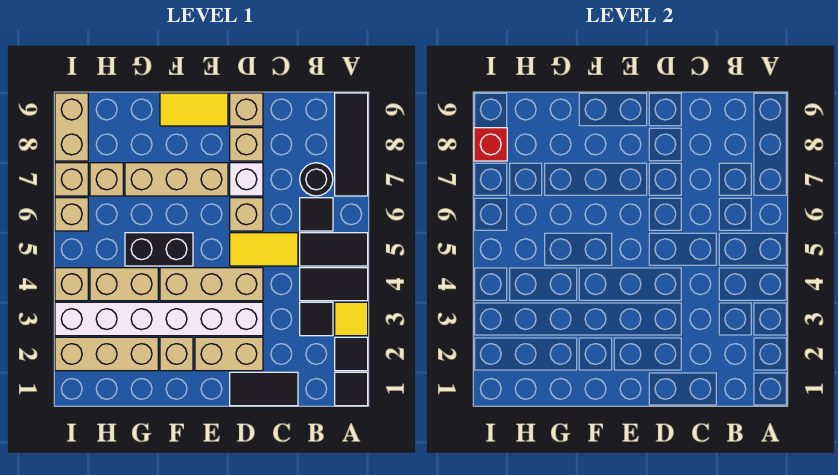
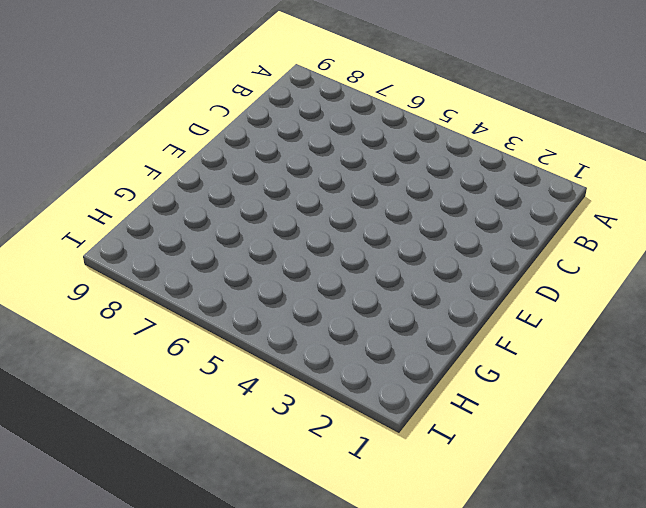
none -> black tile A1 level 1
none -> black tile A2 level 1
none -> yellow tile A3 level 1
none -> black tile A4:B4 level 1

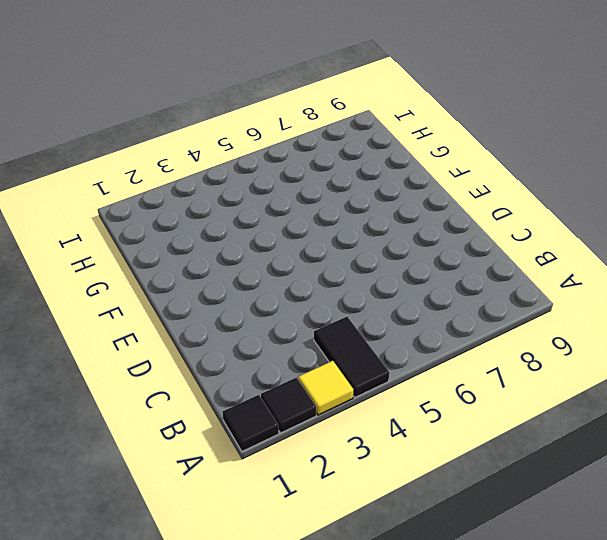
none -> black tile A5:B5 level 1
none -> black tile A7:A9 level 1
none -> black tile B3 level 1
none -> black tile B6 level 1

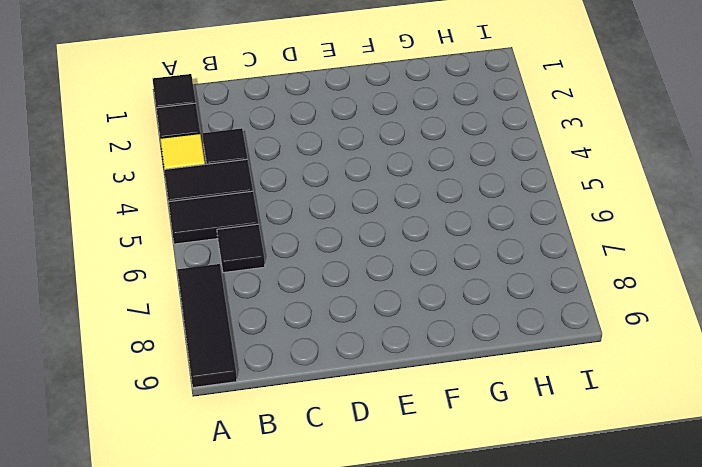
none -> black round brick B7 level 1
none -> black tile C1:D1 level 1
none -> yellow tile C5:D5 level 1
none -> tan brick D2:E2 level 1

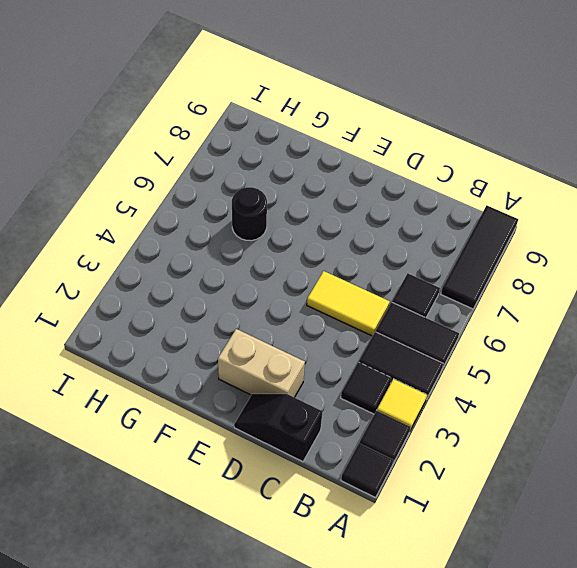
black slope C1:D1 level 1 top C -> black tile C1:D1 level 1
black round brick G6 level 1 -> black round brick B7 level 1
none -> white brick D3:I3 level 1
none -> tan brick D4:F4 level 1
none -> tan brick D6 level 1
none -> white brick D7 level 1

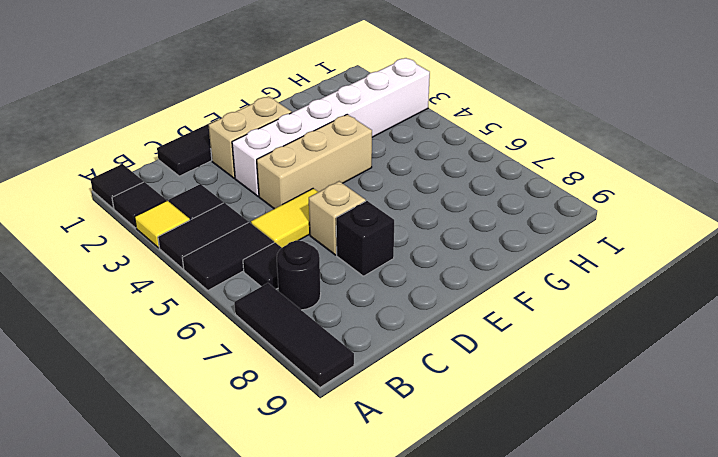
black brick D7 level 1 -> white brick D7 level 1
none -> tan brick D8 level 1
none -> tan brick D9 level 1
none -> tan brick E7:G7 level 1
none -> yellow tile E9:F9 level 1

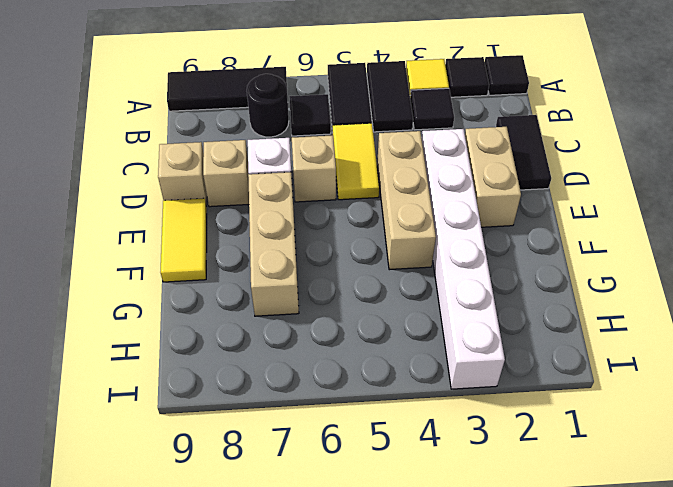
none -> tan brick F2 level 1
none -> black brick F5:G5 level 1
none -> tan brick G2:I2 level 1
none -> tan brick G4:H4 level 1

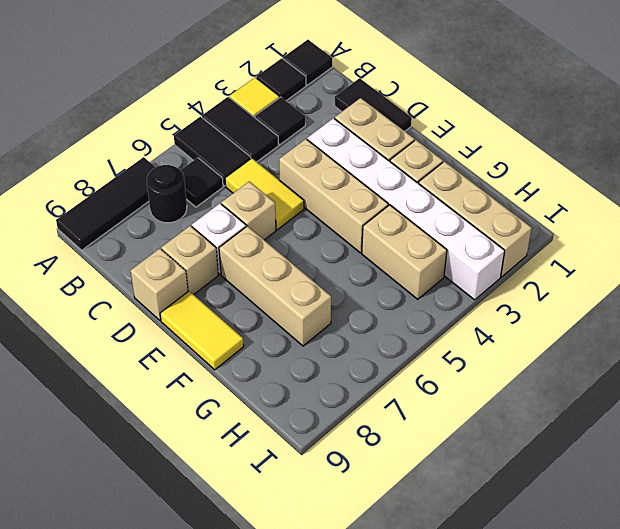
none -> black brick F5:G5 level 1
none -> tan brick H7 level 1
none -> tan brick I4 level 1
none -> tan brick I6 level 1

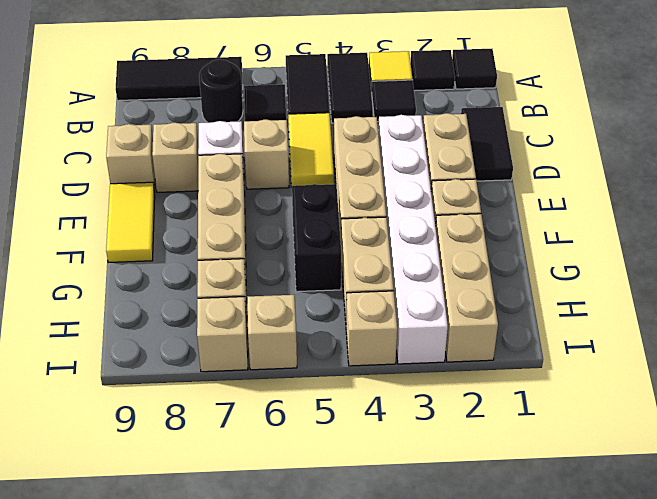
none -> tan brick I8:I9 level 1
none -> red brick I8 level 2

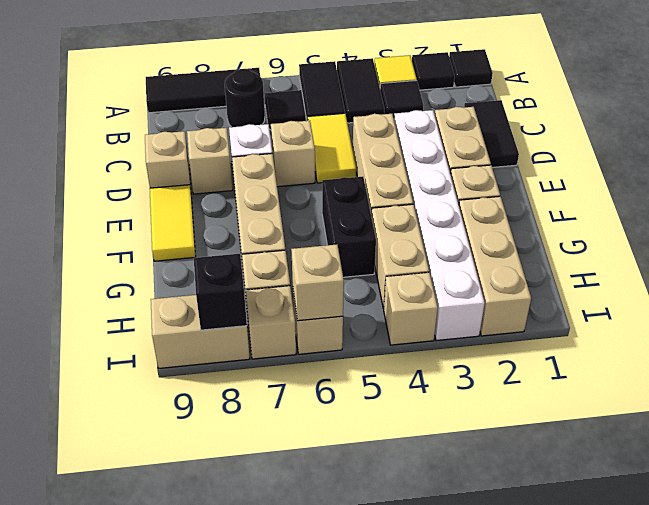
tan brick I6 level 2 -> none
black brick I8 level 2 -> red brick I8 level 2

